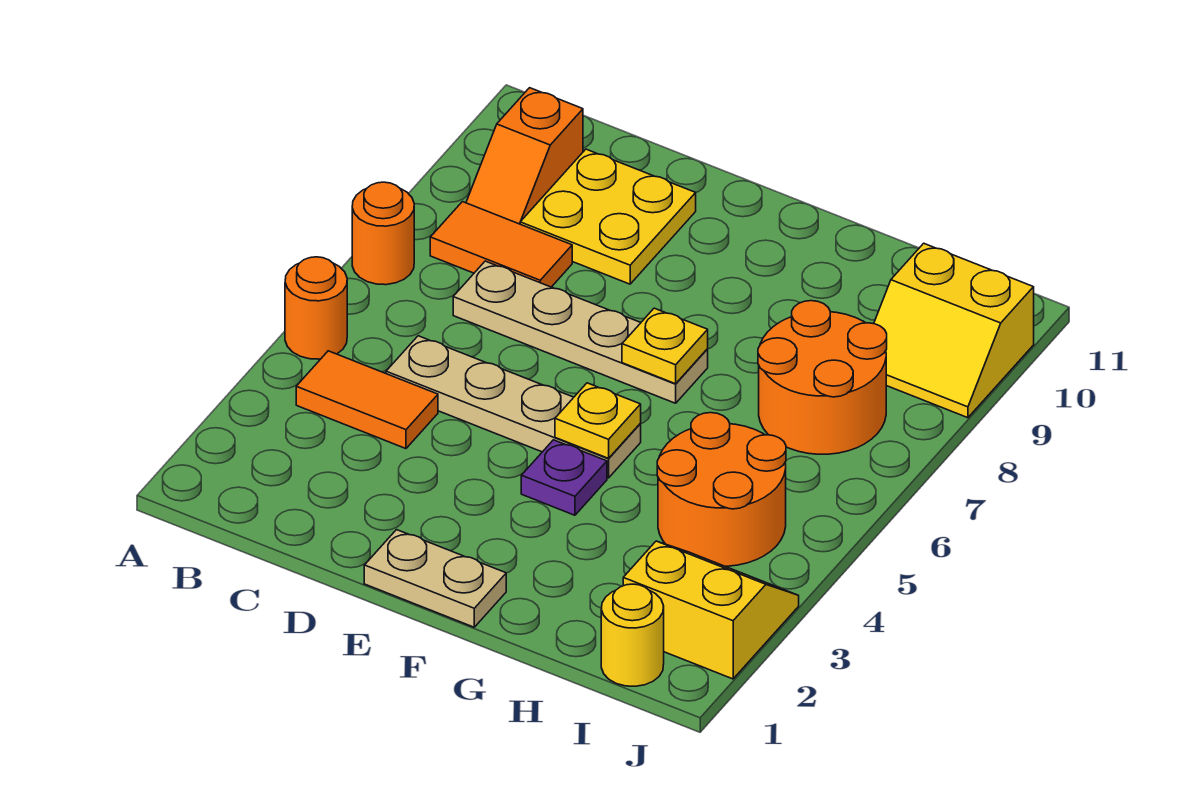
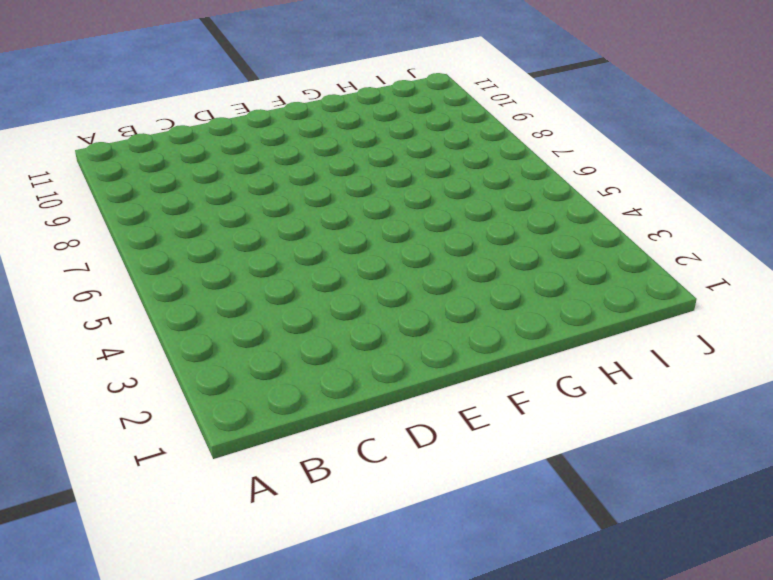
none -> orange round brick A5 level 1
none -> orange round brick A7 level 1
none -> orange tile B4:C4 level 1

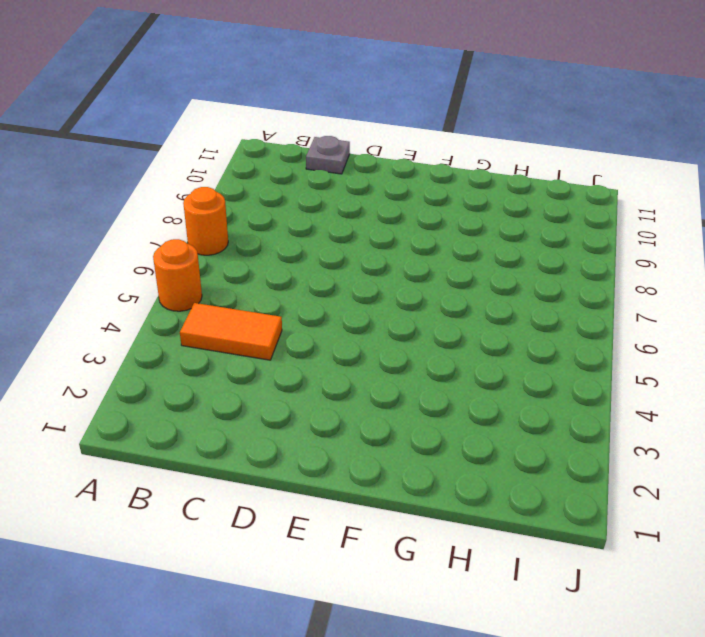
grey plate C11 level 1 -> none
none -> orange tile B8:C8 level 1
none -> orange slope B9:B10 level 1 top 10
none -> tan plate C5:F5 level 1

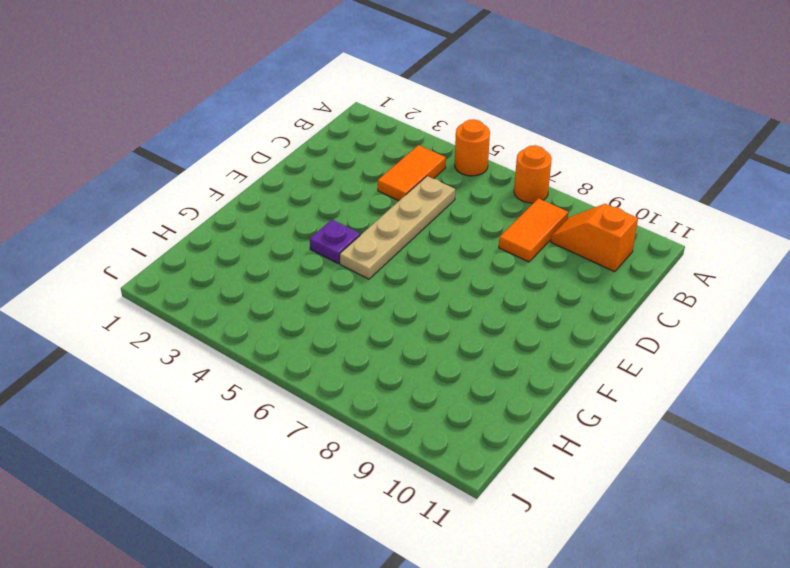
none -> tan plate C7:F7 level 1
none -> yellow plate C9:D10 level 1
none -> tan plate E1:F1 level 1

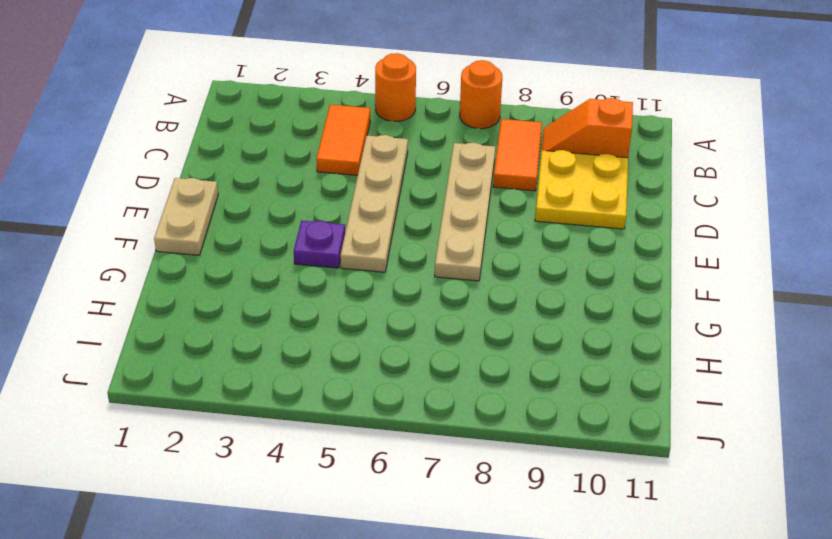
none -> orange round brick H4:I5 level 1
none -> orange round brick H7:I8 level 1
none -> yellow round brick I1 level 1

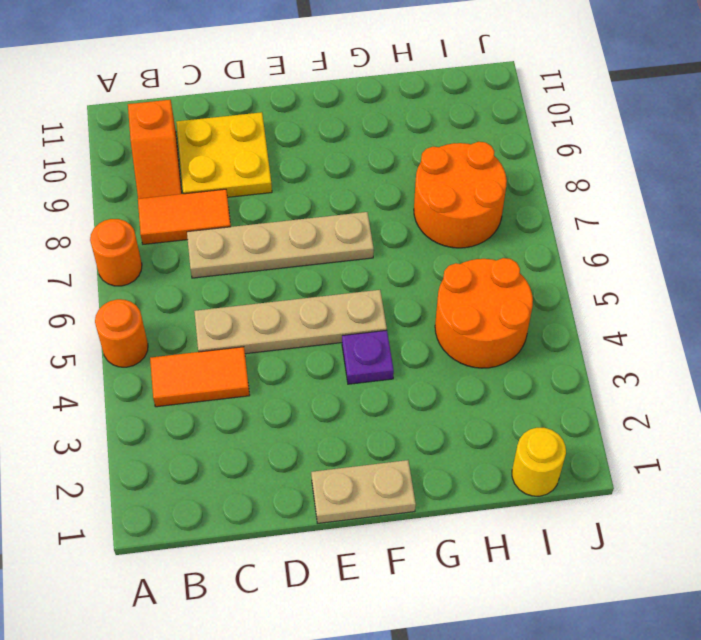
none -> yellow slope I2:J3 level 1 top 2
none -> yellow slope I9:J10 level 1 top 10
none -> yellow plate F5 level 2

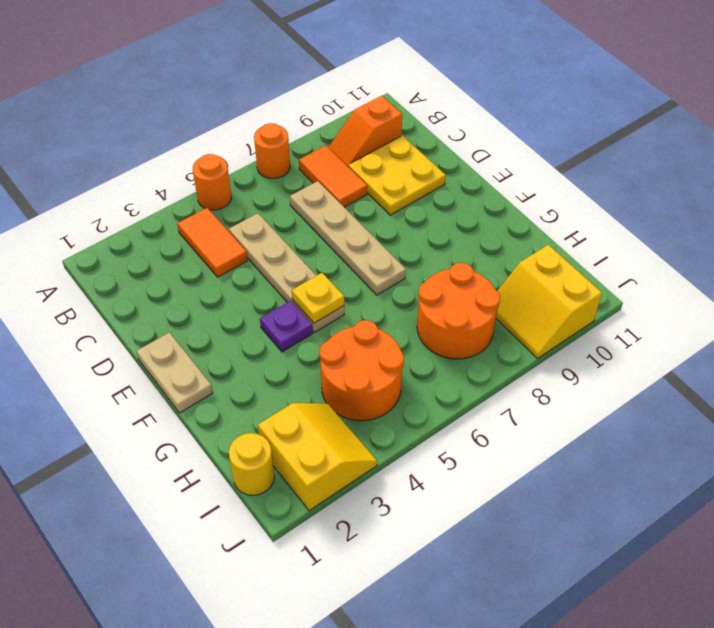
none -> yellow plate F7 level 2

